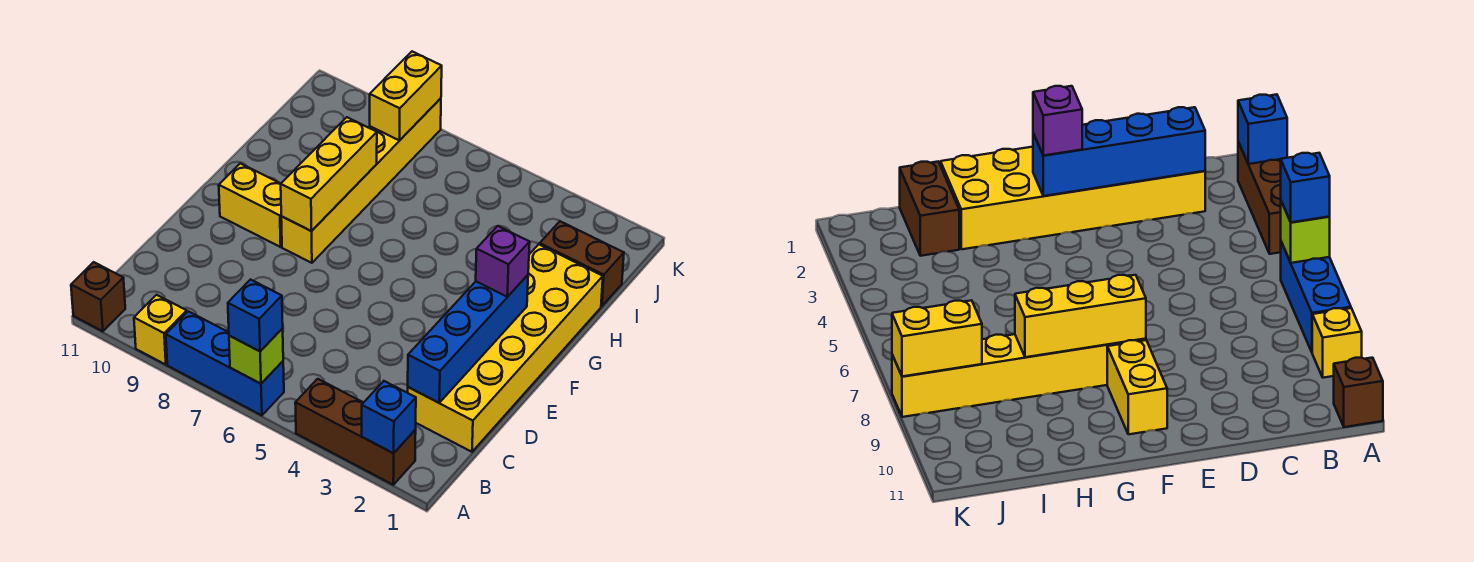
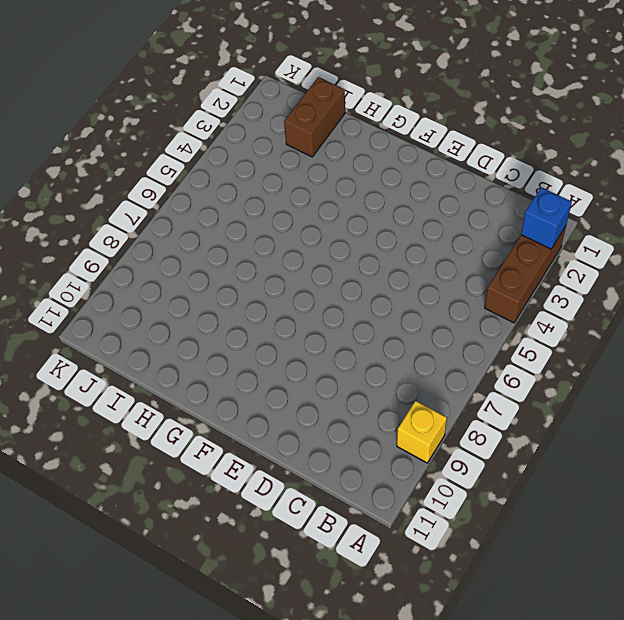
none -> blue brick A6:A8 level 1
none -> brown brick A11 level 1
none -> yellow brick C1:H2 level 1

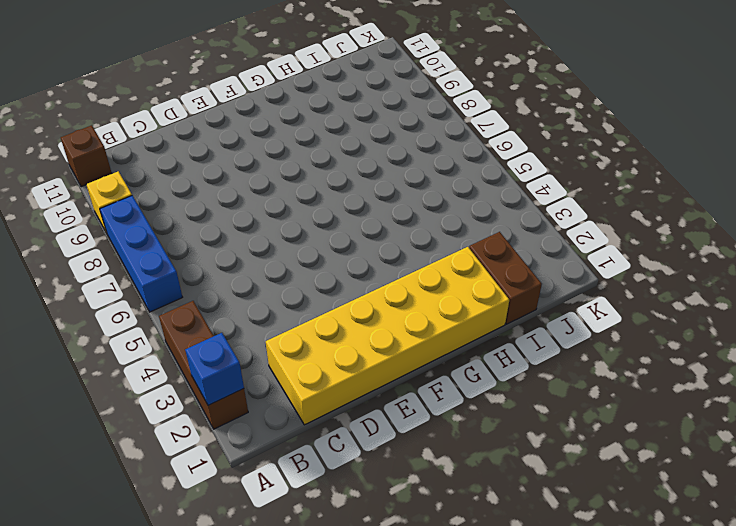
none -> yellow brick F8:K8 level 1
none -> yellow brick F9:F10 level 1
none -> lime brick A6 level 2

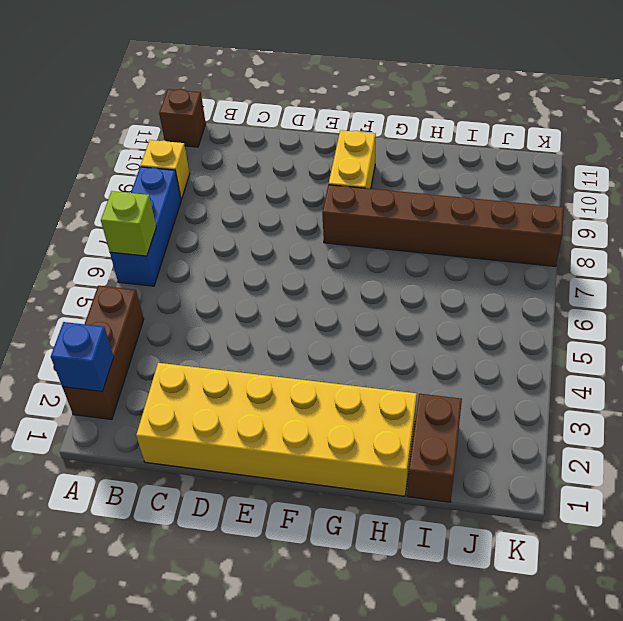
brown brick F8:K8 level 1 -> yellow brick F8:K8 level 1
none -> blue brick C2:F2 level 2
none -> yellow brick F8:H8 level 2
none -> yellow brick J8:K8 level 2

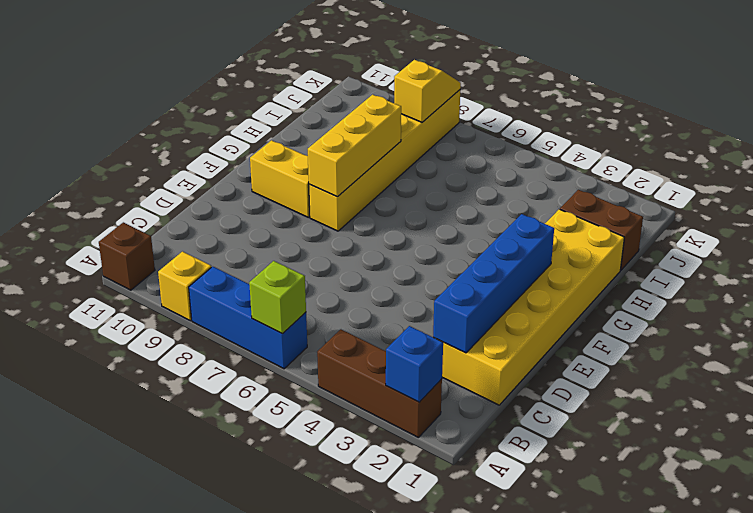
yellow slope J8:K8 level 2 top J -> yellow brick J8:K8 level 2
none -> blue brick A6 level 3
none -> purple brick F2 level 3

